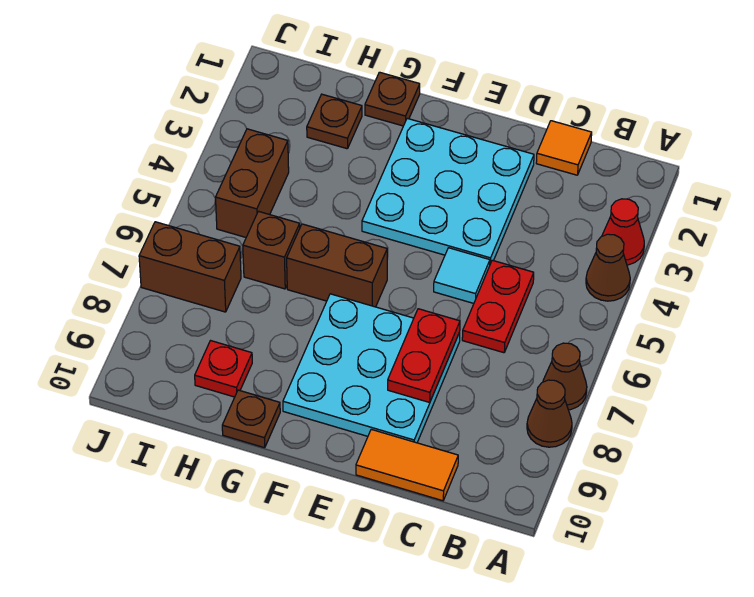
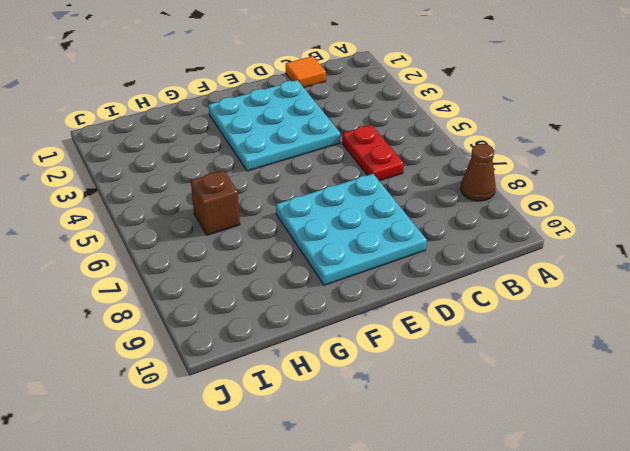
none -> red cone A3 level 1
none -> brown cone A4 level 1
none -> brown cone A7 level 1

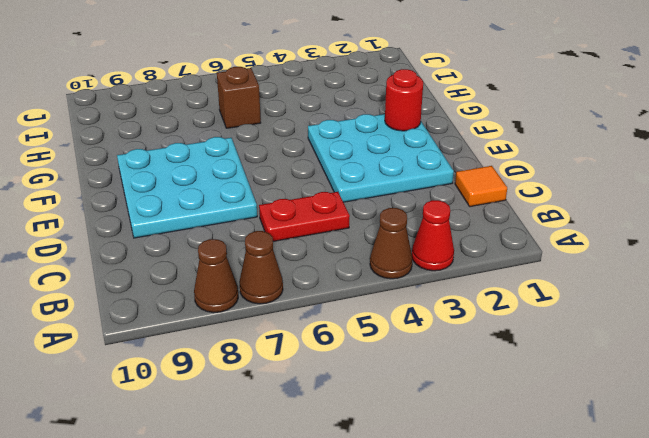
red round brick F2 level 2 -> none
none -> orange tile C10:D10 level 1
none -> cyan tile D5 level 1
none -> brown brick F6:G6 level 1

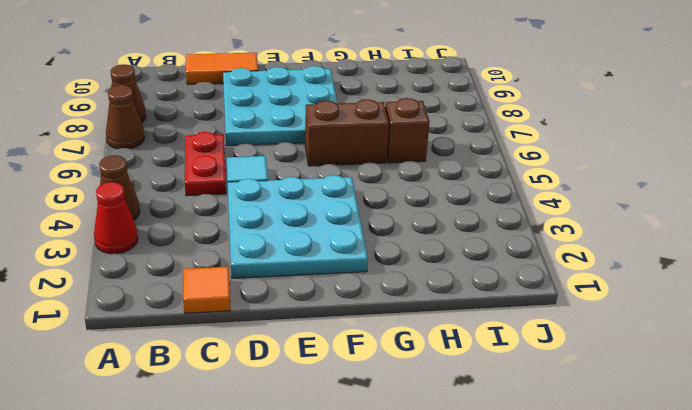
none -> brown plate G1 level 1
none -> brown plate G10 level 1
none -> brown plate H2 level 1

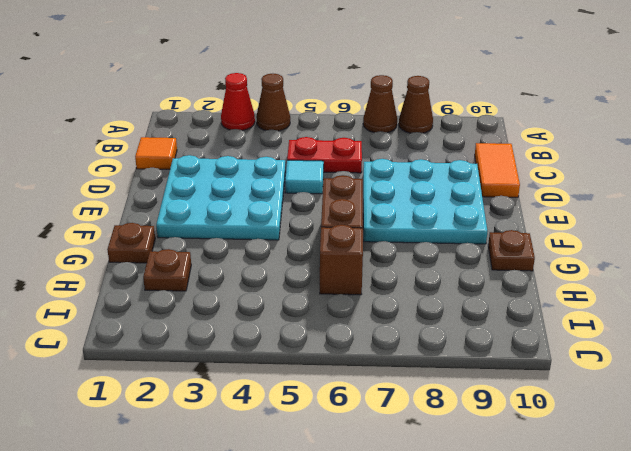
none -> red plate H9 level 1
none -> brown brick I4:I5 level 1
none -> brown brick I7:J7 level 1

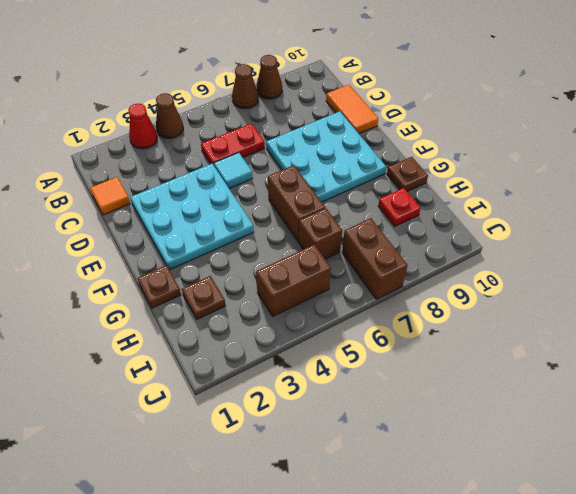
none -> red plate D7:D8 level 2

